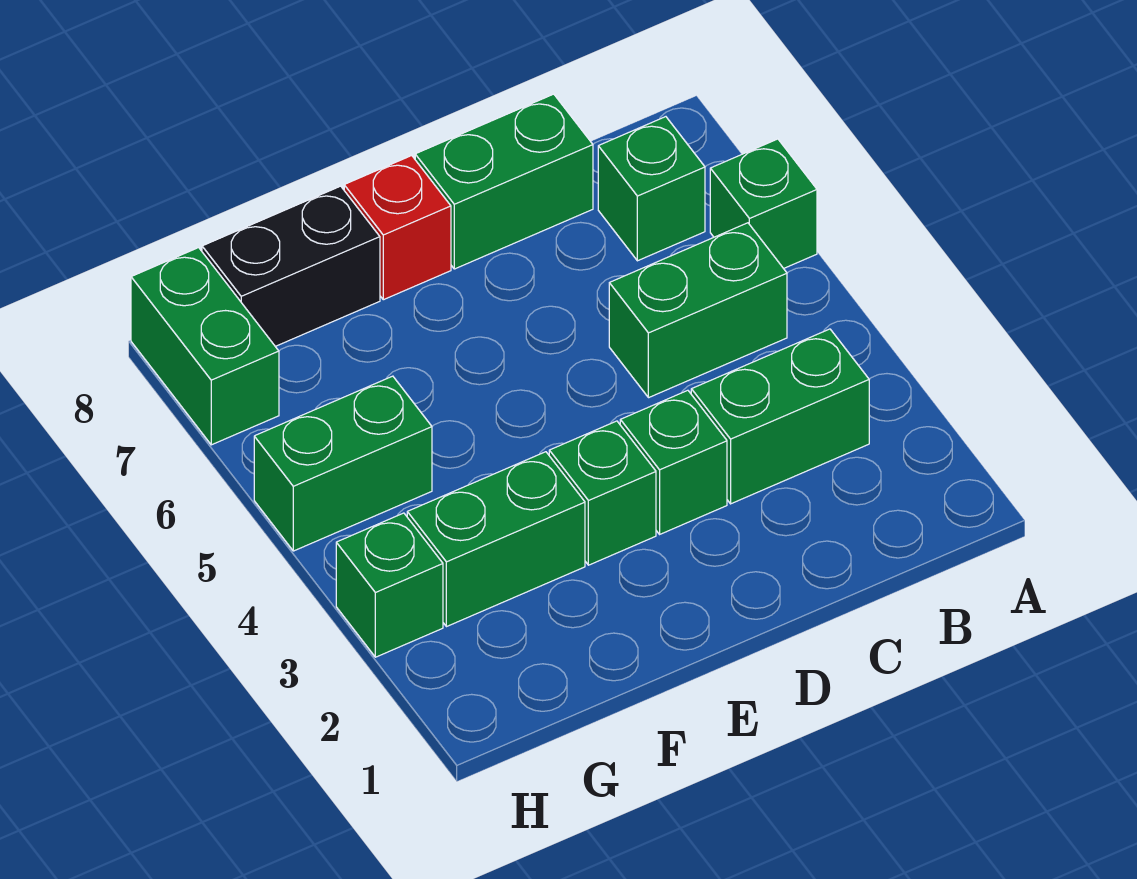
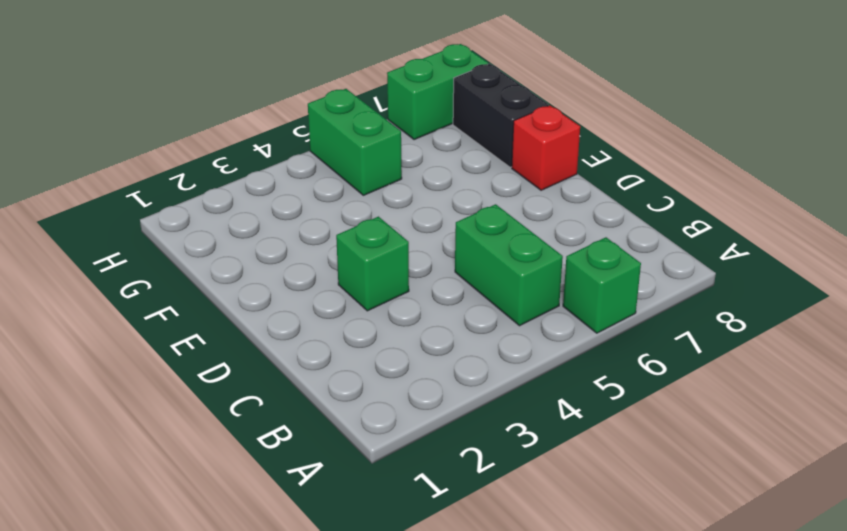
none -> green brick B3:C3 level 1
none -> green brick B7 level 1
none -> green brick C8:D8 level 1

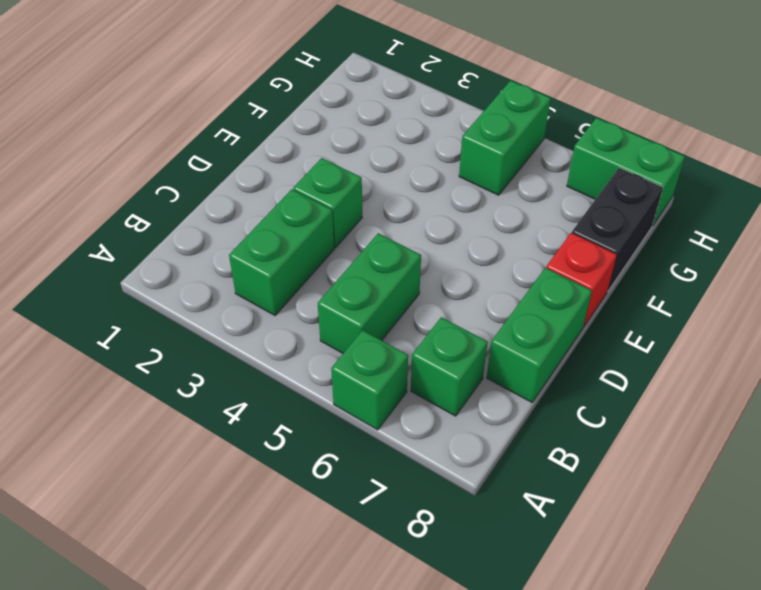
none -> green brick E3 level 1
none -> green brick F3:G3 level 1
none -> green brick H3 level 1

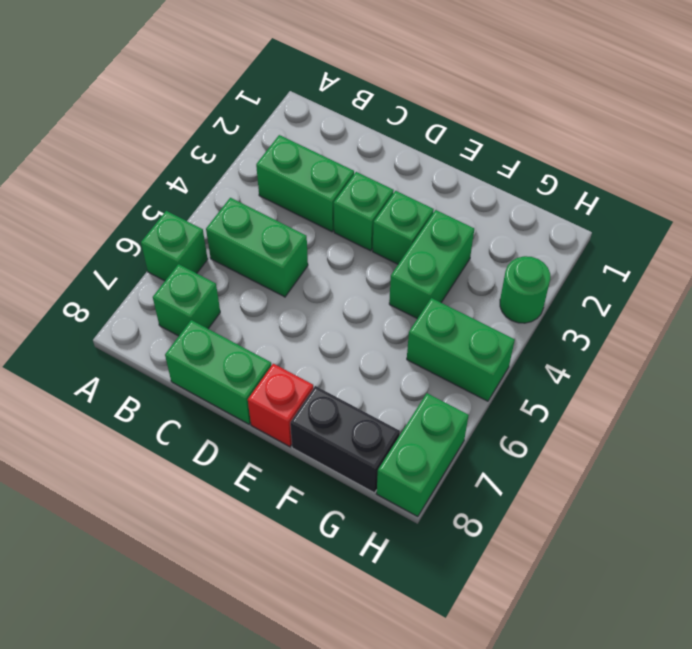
green brick F3:F4 level 1 -> green brick F3:G3 level 1
green round brick H3 level 1 -> green brick H3 level 1

